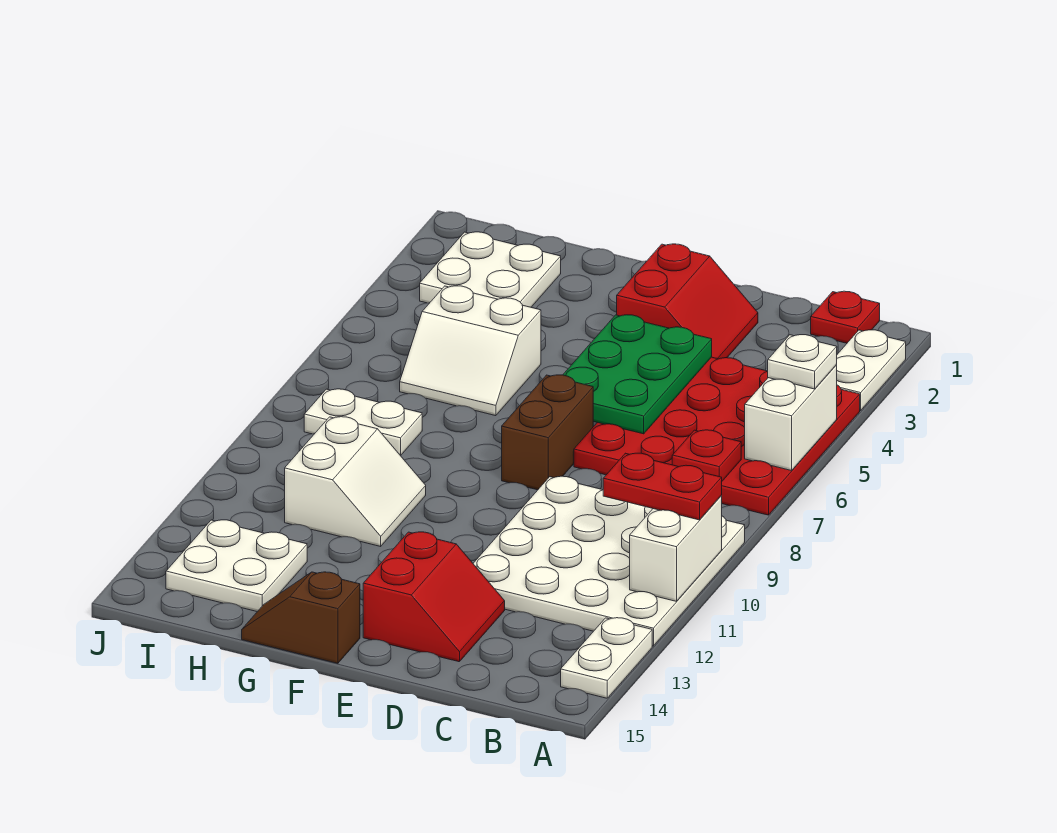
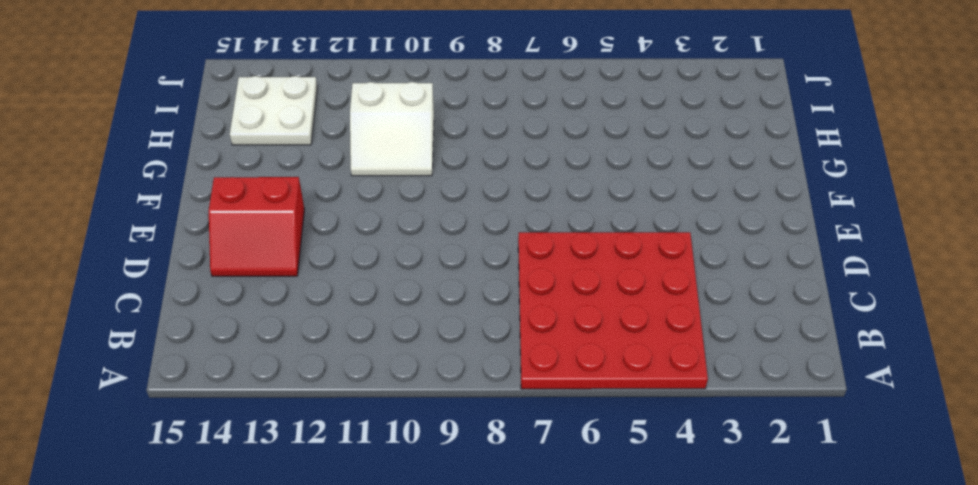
none -> white plate A2:A3 level 1
none -> white plate A9:D12 level 1
none -> white plate A13:A14 level 1

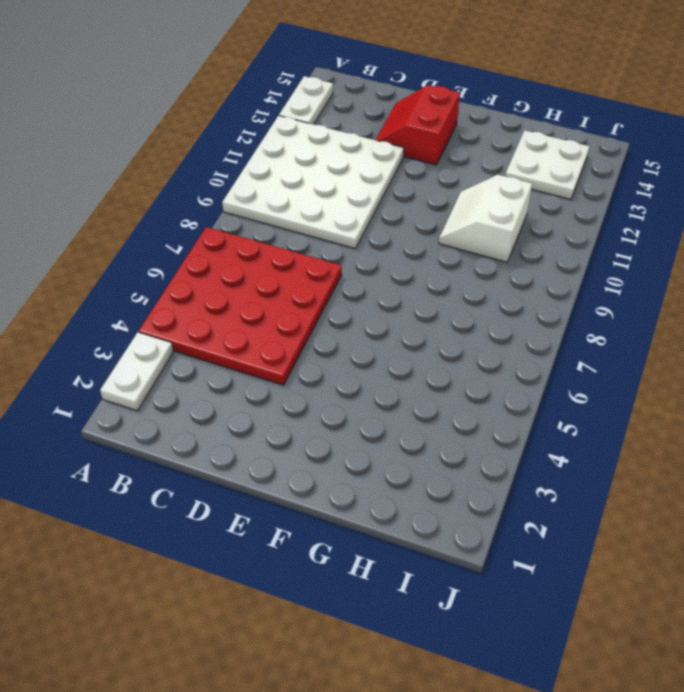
none -> red plate B1 level 1
none -> red slope D2:E3 level 1 top E
none -> brown brick E7:E8 level 1

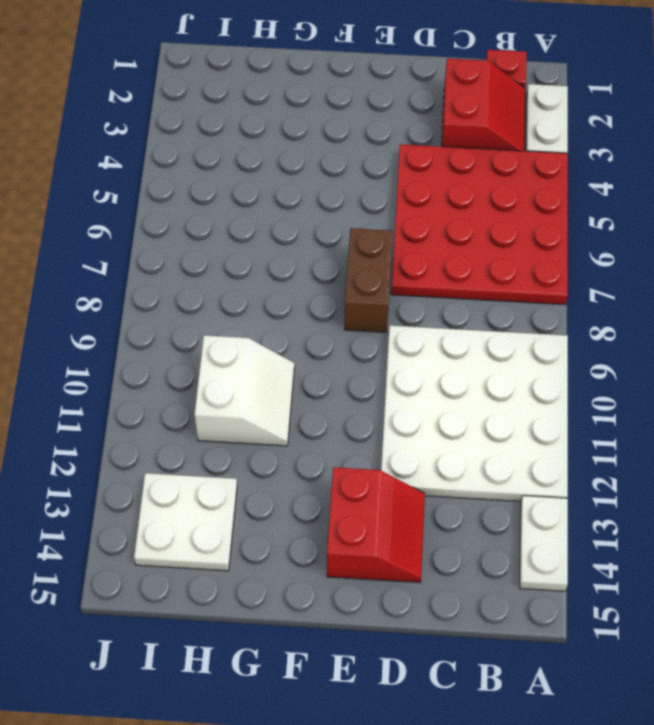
red slope B2:C3 level 1 top C -> red slope D2:E3 level 1 top E
none -> brown slope F15:G15 level 1 top F
none -> white slope G5:H6 level 1 top 5
none -> white plate H2:I3 level 1

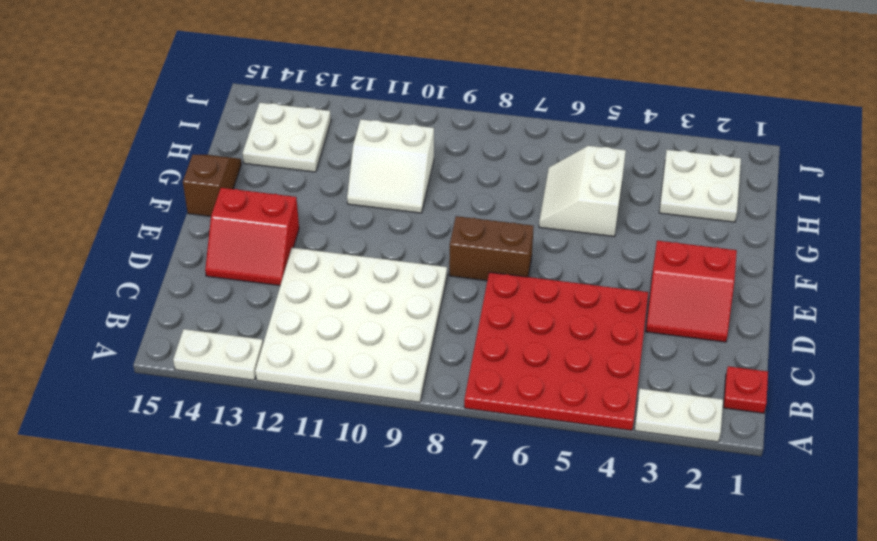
none -> white plate H8:I8 level 1
none -> white brick A5:A6 level 2
none -> white brick A10:A11 level 2

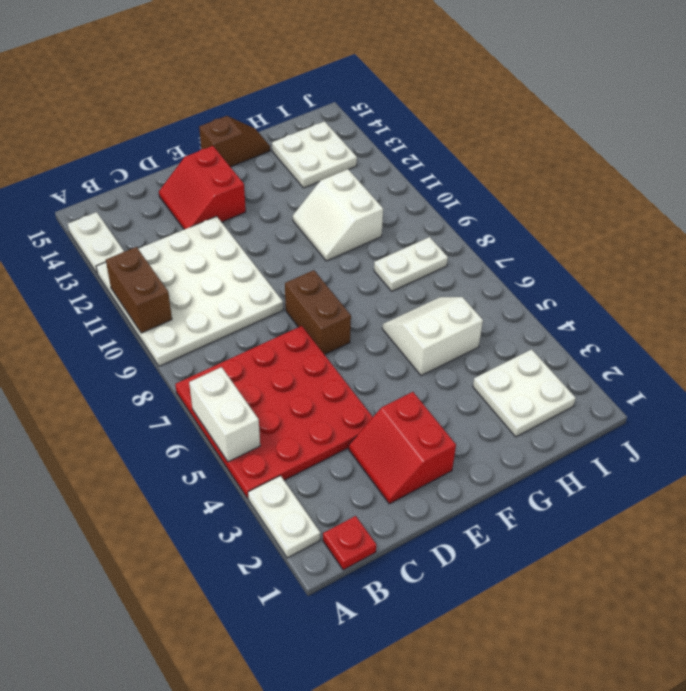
brown brick A10:A11 level 2 -> white brick A10:A11 level 2
none -> red plate B7 level 2
none -> green plate D4:E6 level 2
none -> white plate A5 level 3

